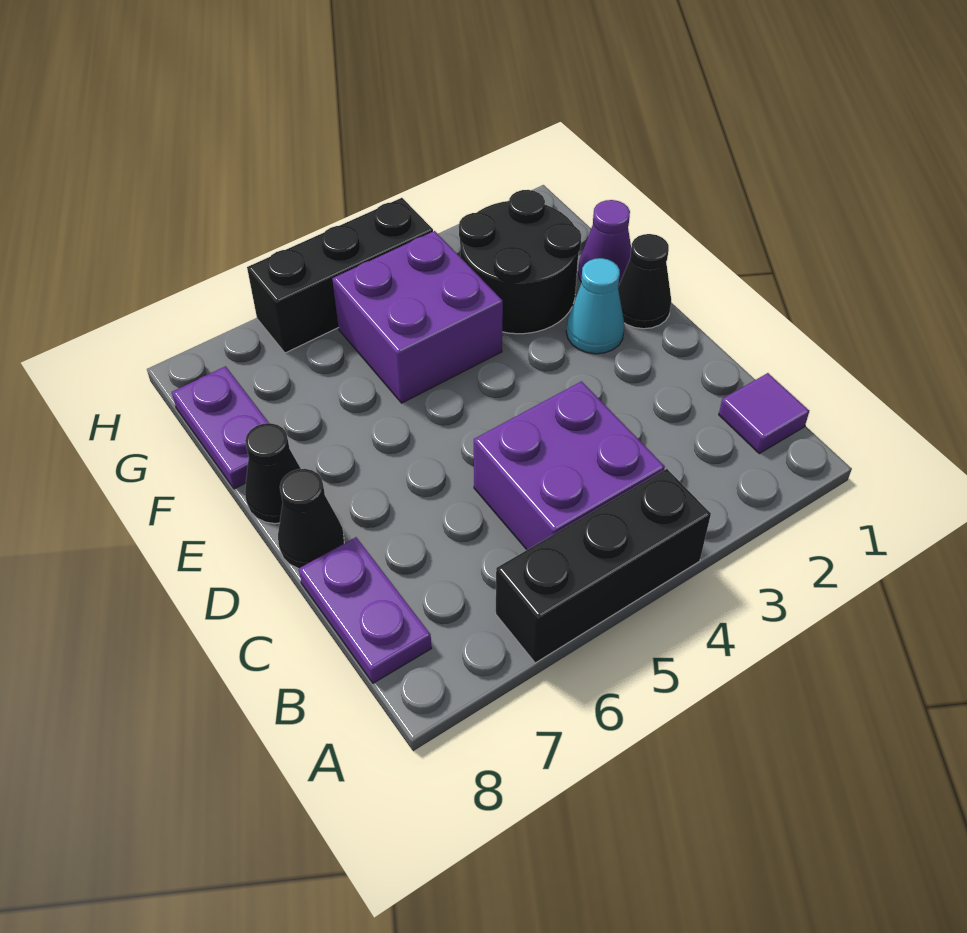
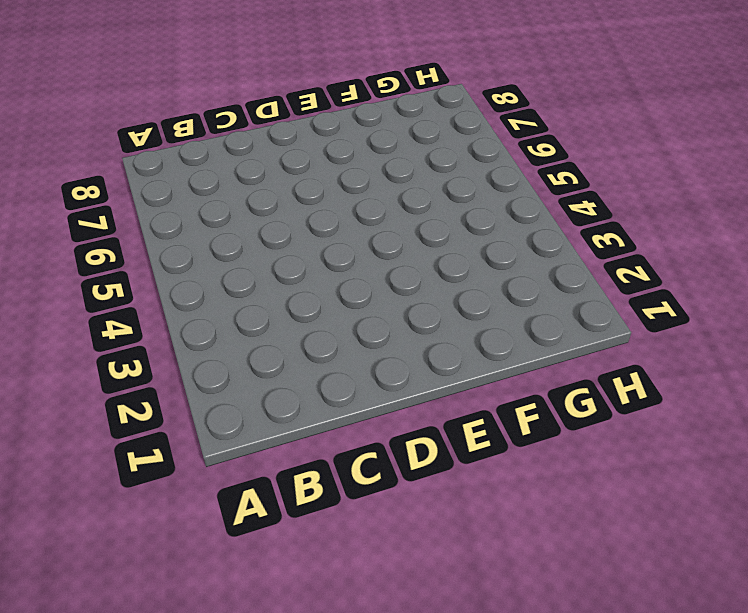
none -> black brick A4:A6 level 1
none -> purple tile B1 level 1
none -> purple brick B4:C5 level 1

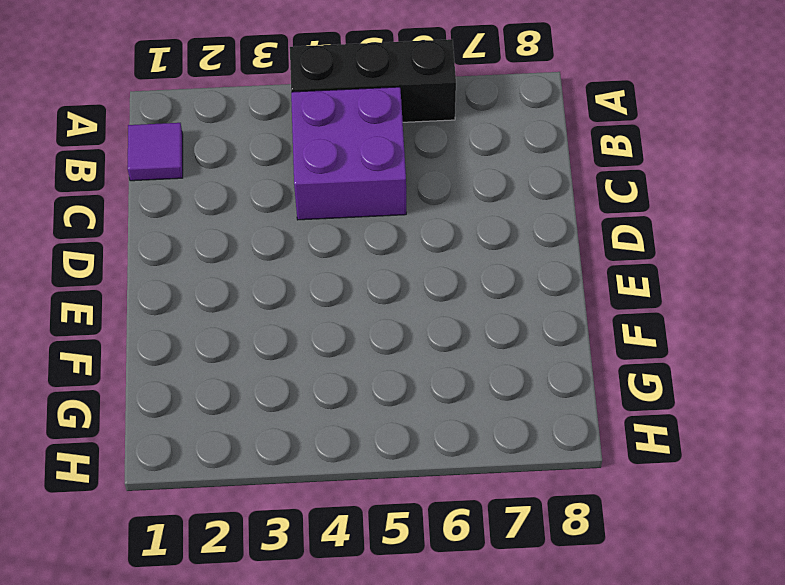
none -> purple plate B8:C8 level 1
none -> black cone D8 level 1
none -> black cone E1 level 1

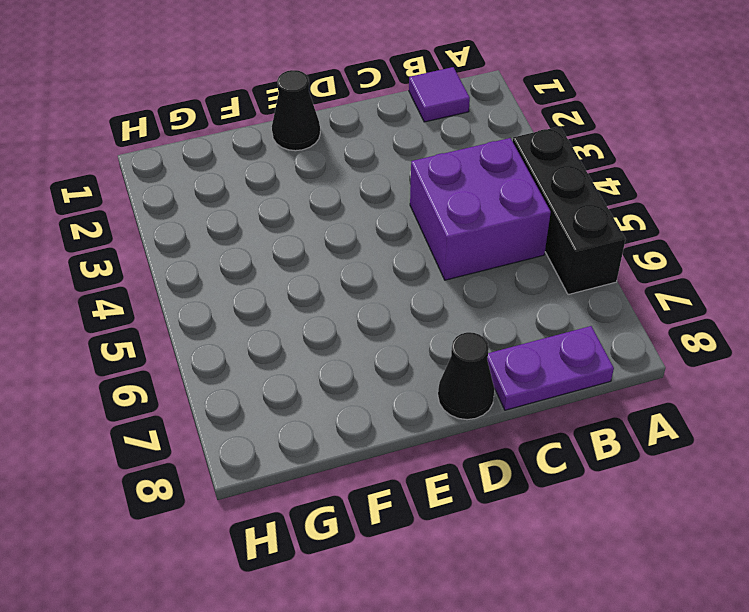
none -> cyan cone E2 level 1
none -> black cone E8 level 1
none -> purple cone F1 level 1

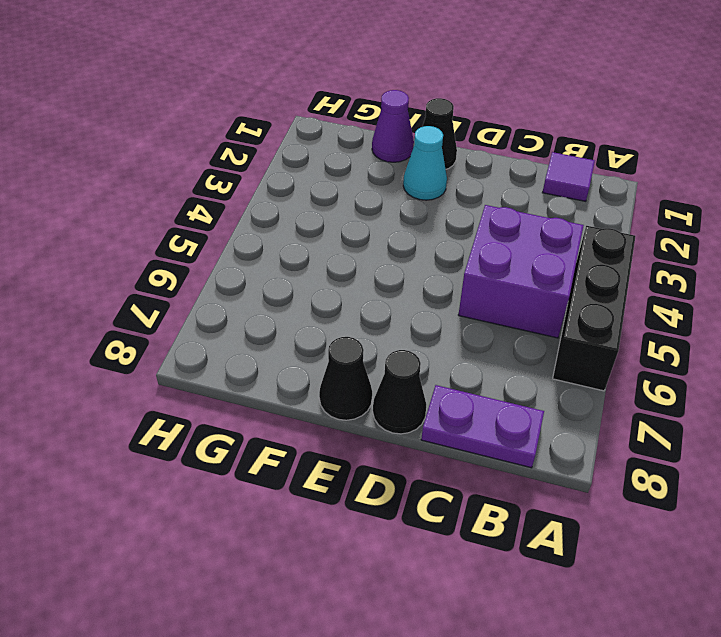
none -> black round brick F2:G3 level 1
none -> purple brick F4:G5 level 1
none -> purple plate F8:G8 level 1

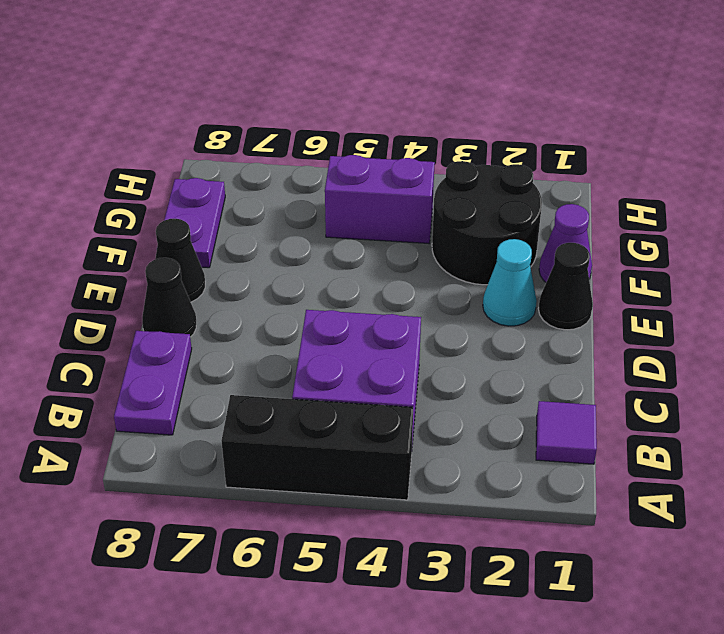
purple brick G4:G5 level 1 -> purple brick F4:G5 level 1
none -> black brick H4:H6 level 1

